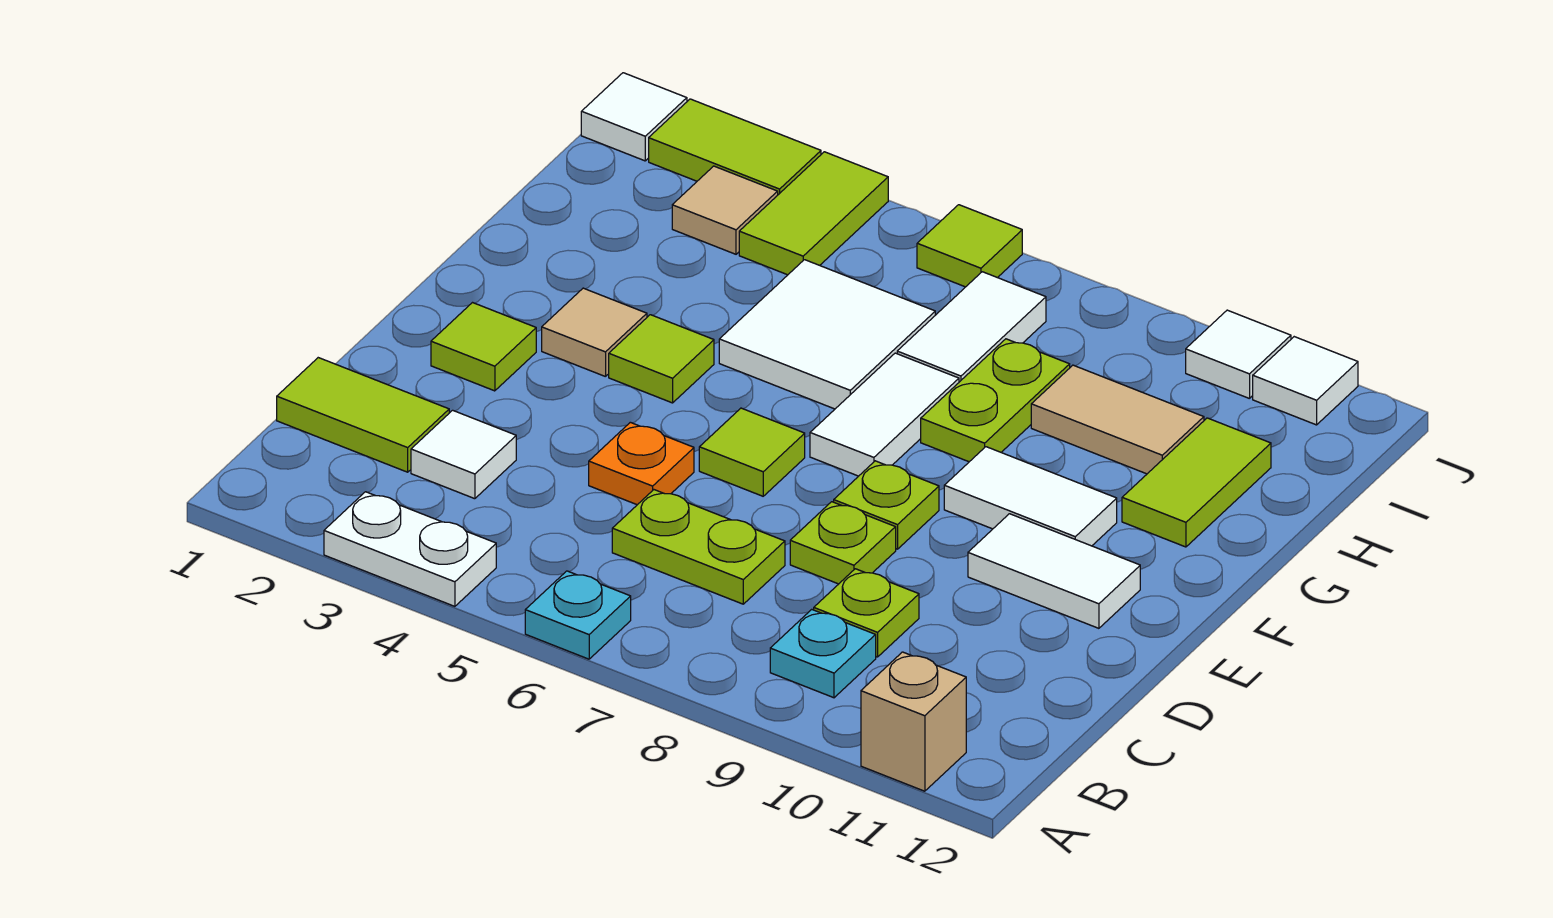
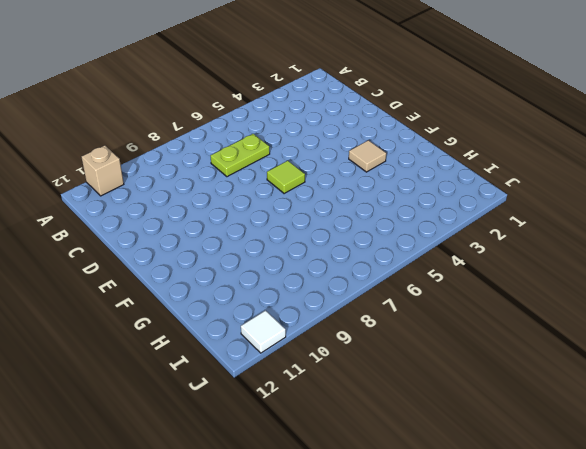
none -> white plate A3:A4 level 1
none -> cyan plate A6 level 1
none -> cyan plate B9 level 1
none -> lime tile C1:C2 level 1

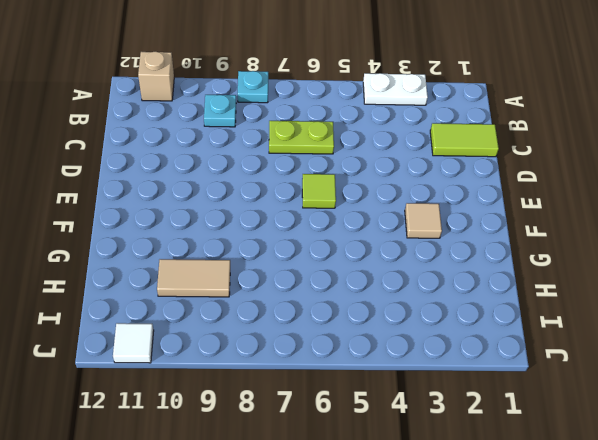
cyan plate A8 level 1 -> cyan plate A6 level 1
none -> white tile C3 level 1
none -> lime plate C9 level 1
none -> orange plate D5 level 1
none -> lime plate D8 level 1

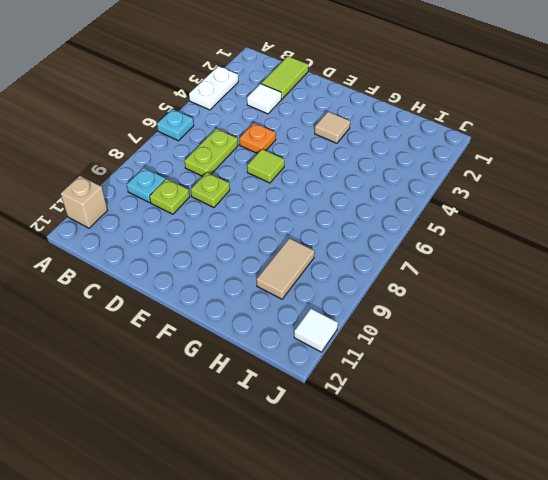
none -> lime tile E2 level 1
none -> lime plate E8 level 1
none -> white tile E10:E11 level 1
none -> lime tile F4 level 1

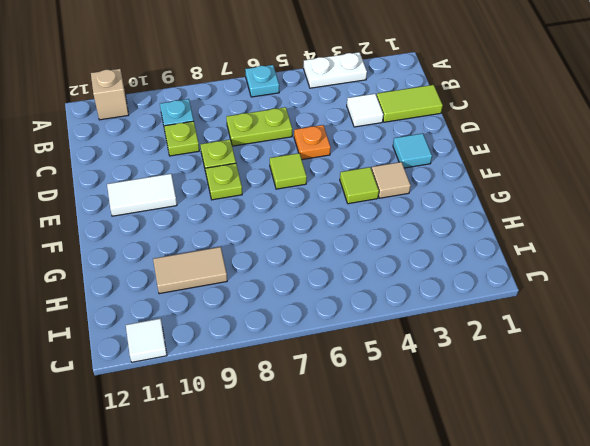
cyan tile E2 level 1 -> lime tile E2 level 1
none -> white tile F7:G7 level 1
none -> white tile F9:F10 level 1
none -> white tile G5:H6 level 1
none -> lime plate G8:H8 level 1

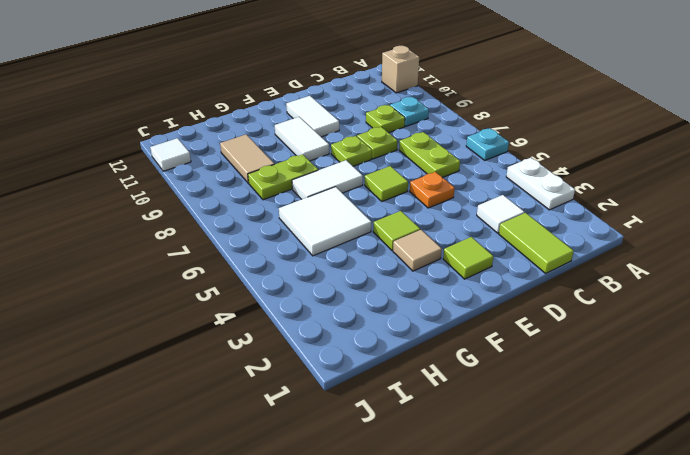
none -> lime tile G11:H11 level 1
none -> white tile H7:I7 level 1
none -> tan tile I3 level 1
none -> lime tile I4:J4 level 1

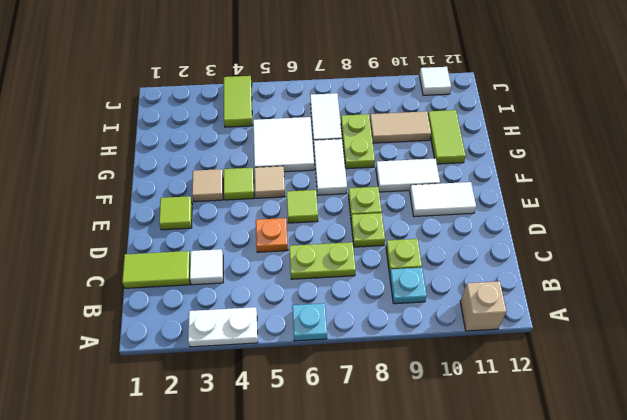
tan tile F5 level 1 -> tan tile I3 level 1
none -> white tile J1 level 1
none -> lime tile J2:J3 level 1
none -> lime tile J6 level 1
none -> white tile J10 level 1

